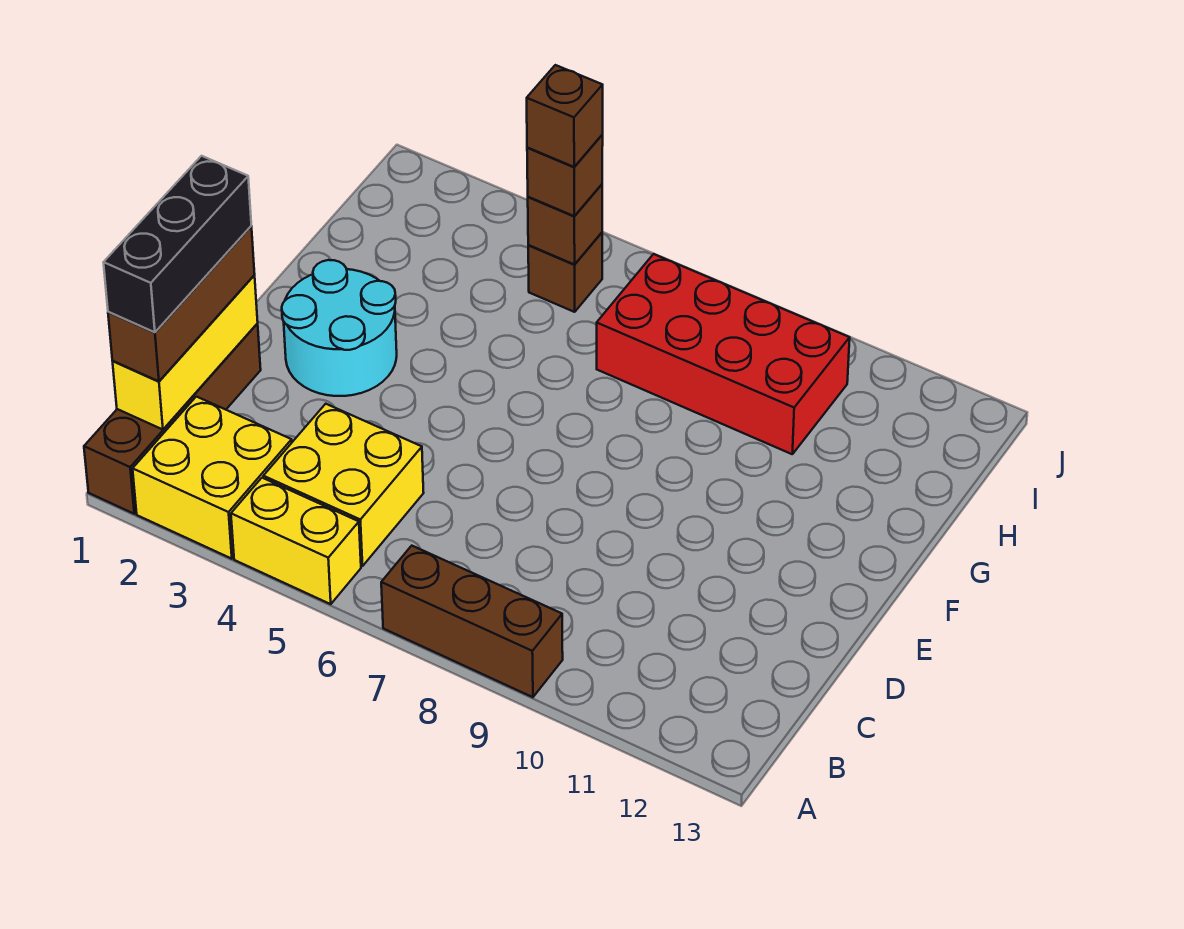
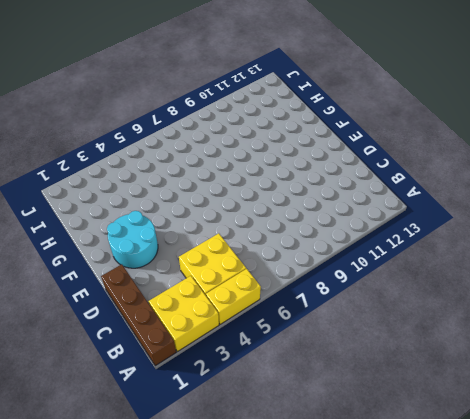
none -> brown brick A7:A9 level 1
none -> red brick H7:I10 level 1
none -> brown brick I5 level 1

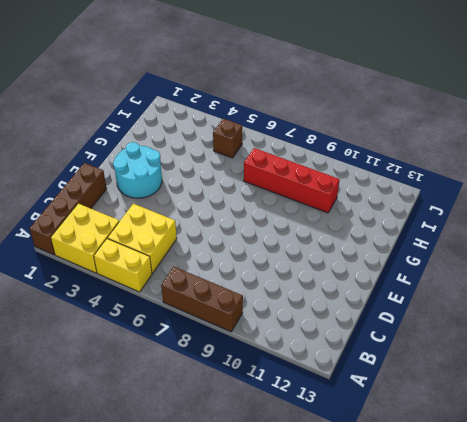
red brick H7:H10 level 1 -> red brick H7:I10 level 1
none -> yellow brick B1:D1 level 2
none -> brown brick I5 level 2
none -> brown brick B1:D1 level 3

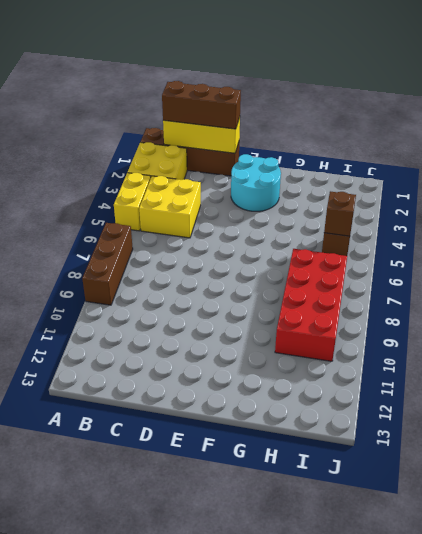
none -> brown brick I5 level 3
none -> black brick B1:D1 level 4
none -> brown brick I5 level 4

